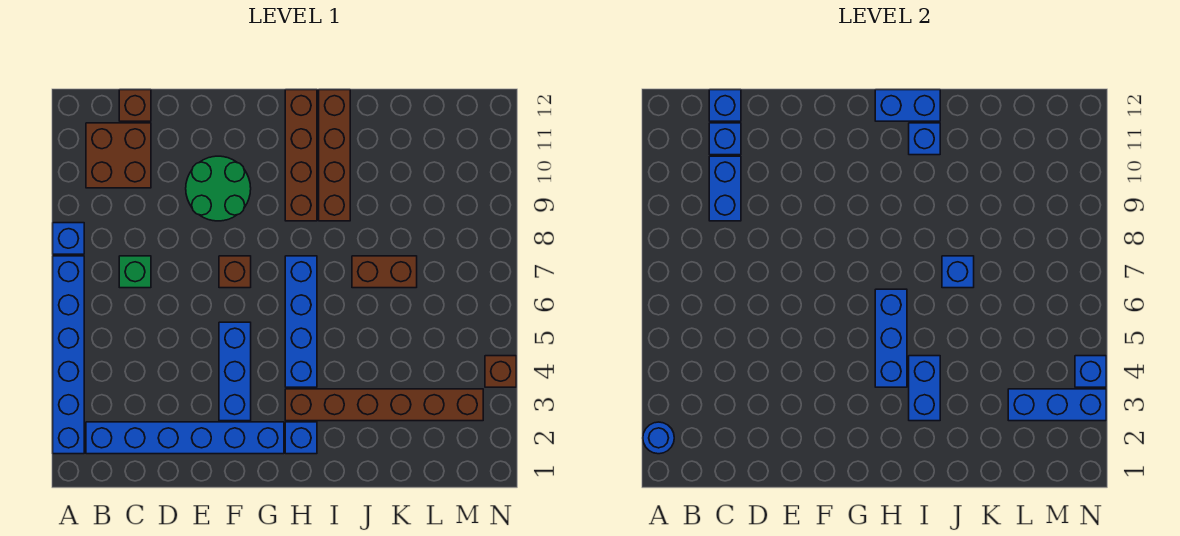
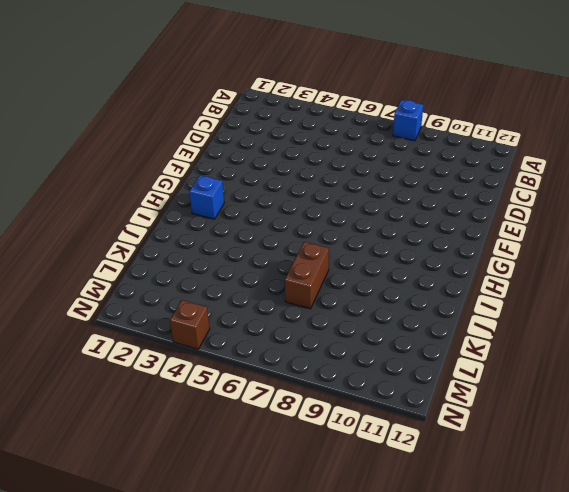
none -> blue brick A2:A7 level 1
none -> blue brick B2:G2 level 1
none -> brown brick B10:C11 level 1

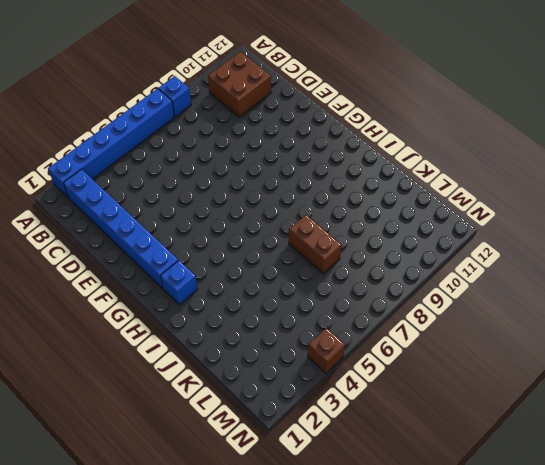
none -> green brick C7 level 1
none -> brown brick C12 level 1
none -> green round brick E9:F10 level 1

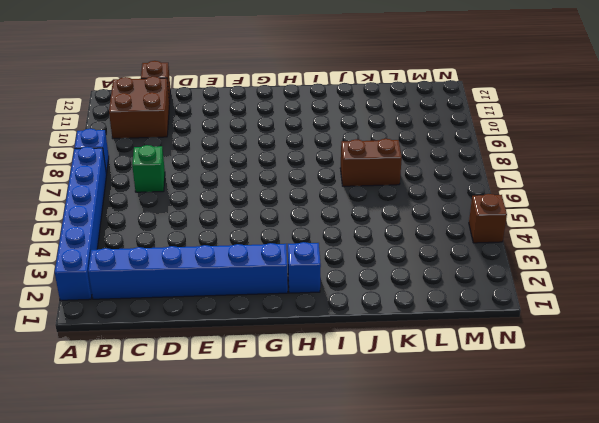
none -> green round brick E9:F10 level 1
none -> blue brick F3:F5 level 1
none -> brown brick F7 level 1

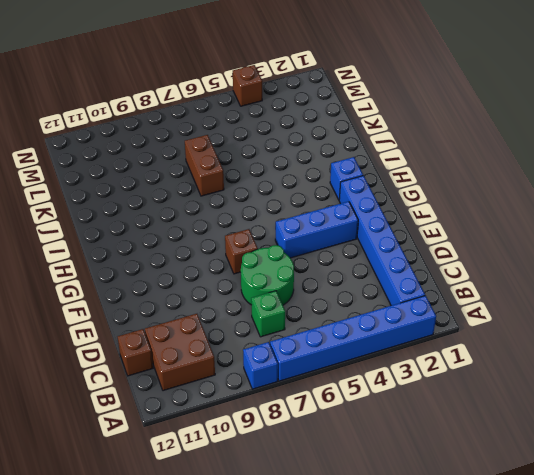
green round brick D6:E7 level 1 -> green round brick E9:F10 level 1
none -> brown brick H3:M3 level 1
none -> blue brick H4:H7 level 1
none -> brown brick H9:H12 level 1

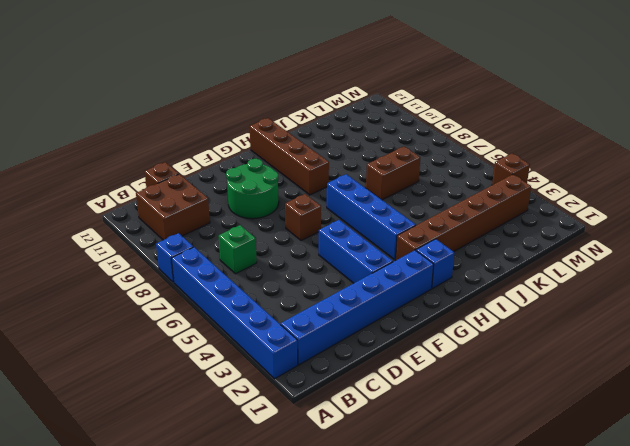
none -> brown brick I9:I12 level 1
none -> blue round brick A2 level 2
none -> blue brick C9:C10 level 2

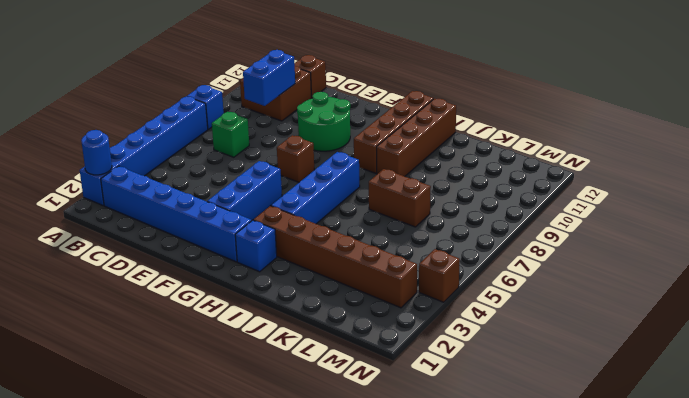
none -> blue brick C11 level 2
none -> blue brick C12 level 2
none -> blue brick H4:H6 level 2

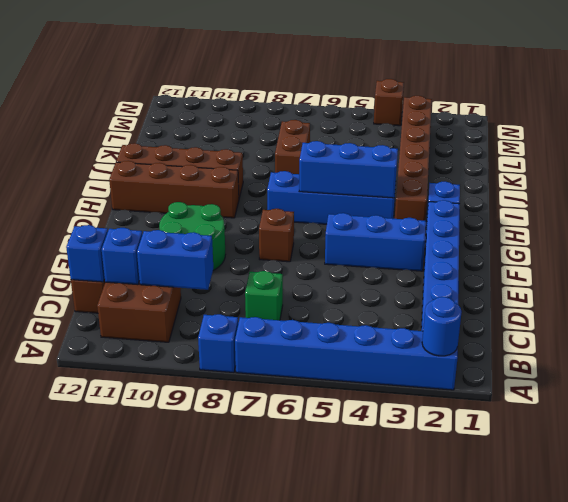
none -> blue brick H12:I12 level 2
none -> blue brick I3:I4 level 2
none -> blue brick I11 level 2

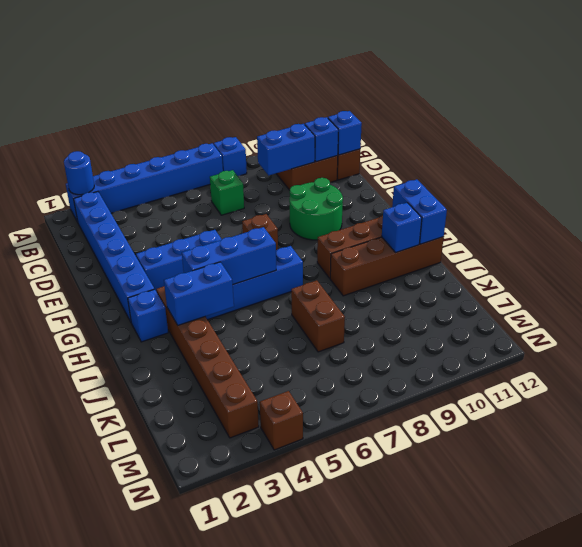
none -> blue brick J7 level 2
none -> blue brick L3:N3 level 2
none -> blue brick N4 level 2

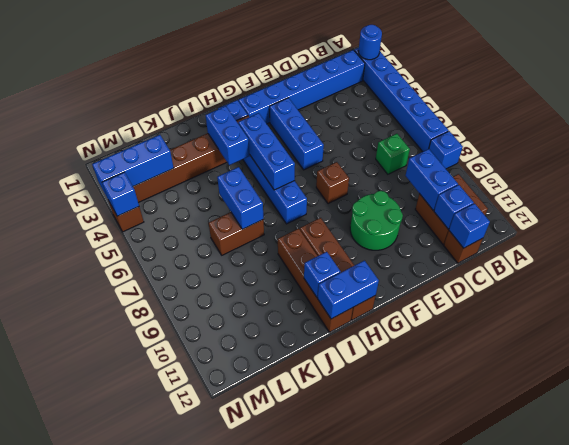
blue brick J6:J7 level 2 -> blue brick J7 level 2

